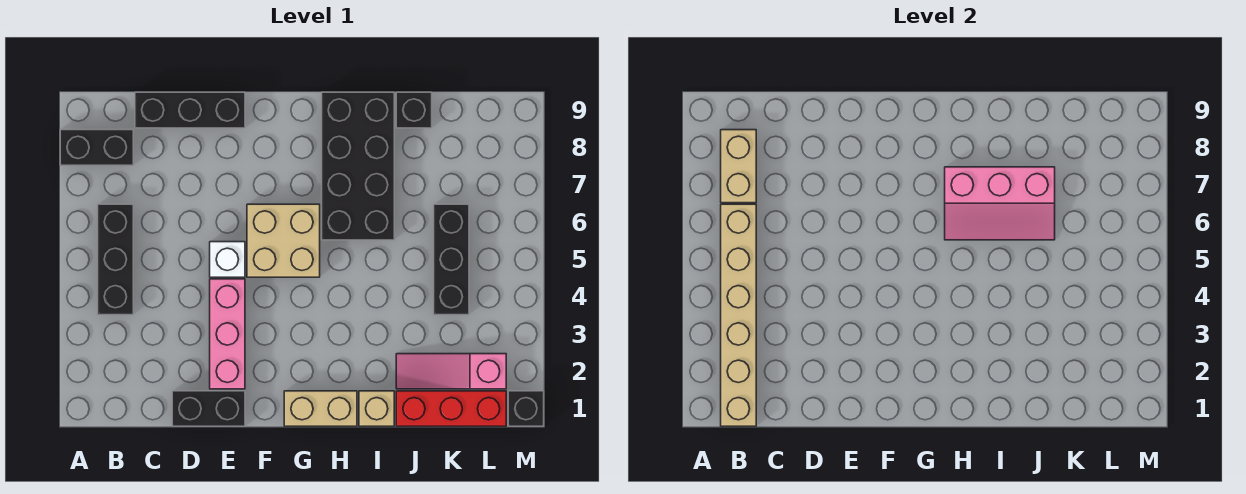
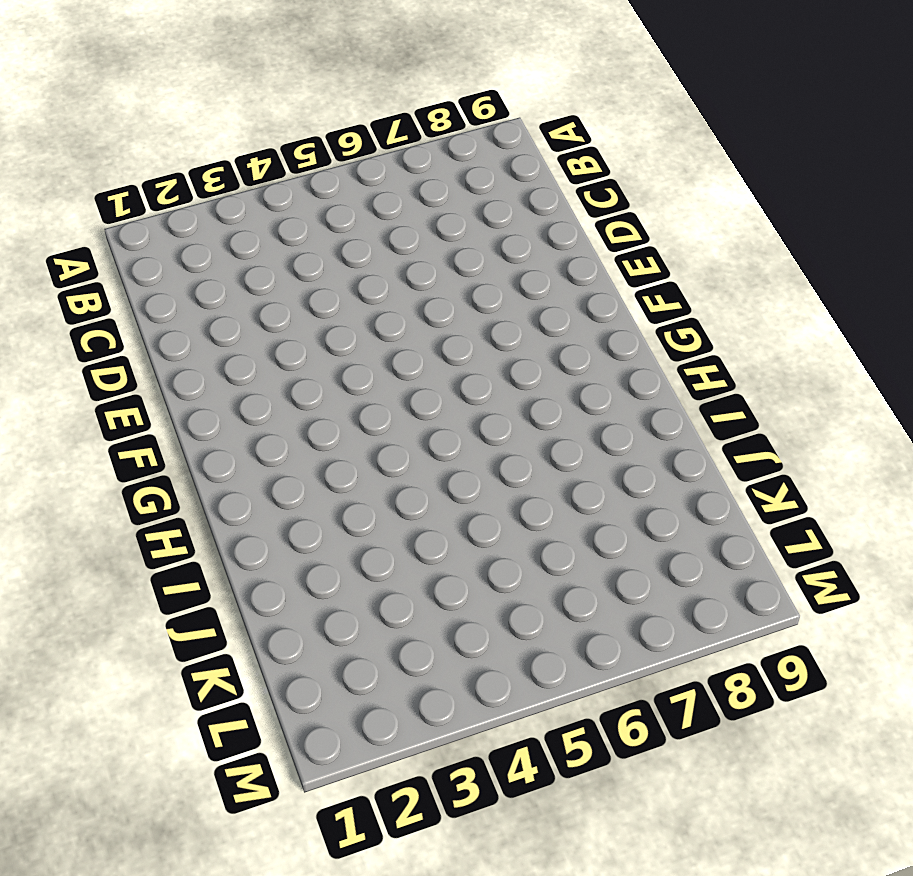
none -> black brick A8:B8 level 1
none -> black brick B4:B6 level 1
none -> black brick C9:E9 level 1

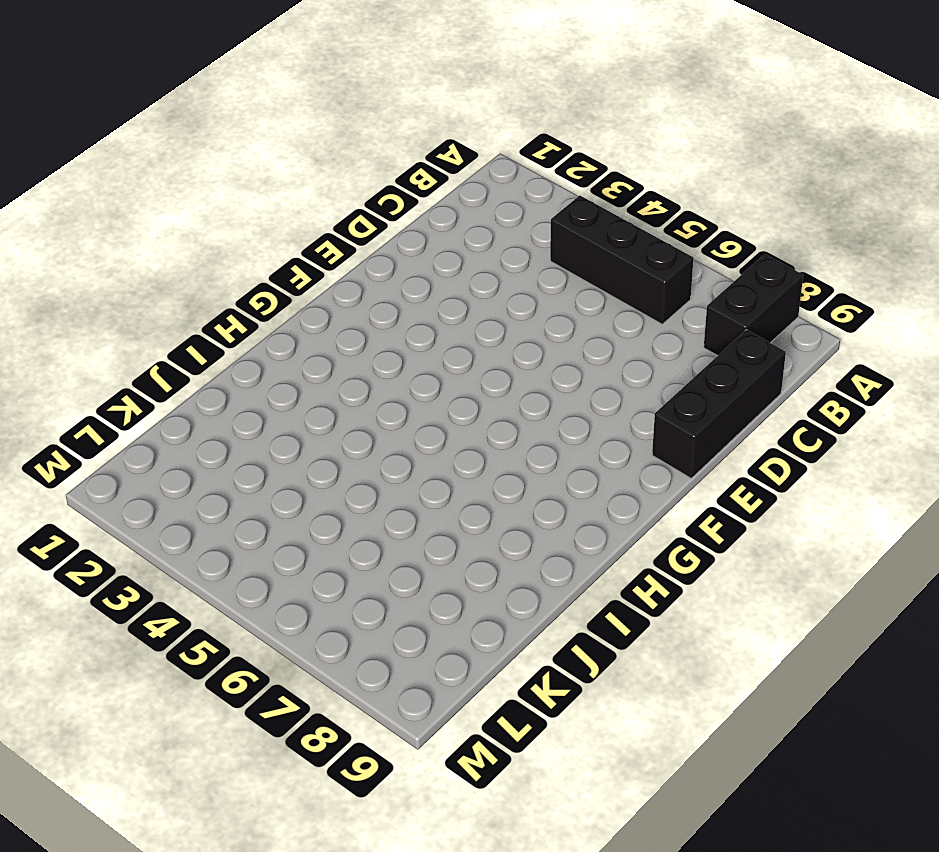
none -> black brick D1:E1 level 1
none -> pink brick E2:E4 level 1
none -> white brick E5 level 1

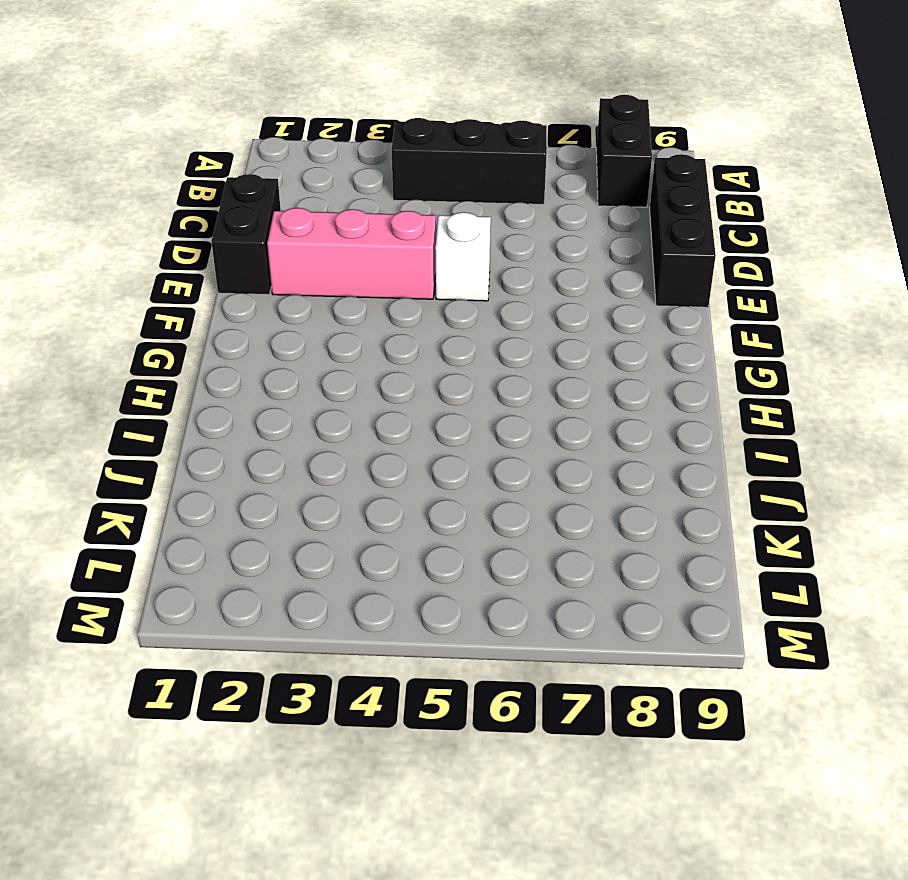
none -> tan brick F5:G6 level 1
none -> tan brick G1:H1 level 1
none -> black brick H6:I9 level 1

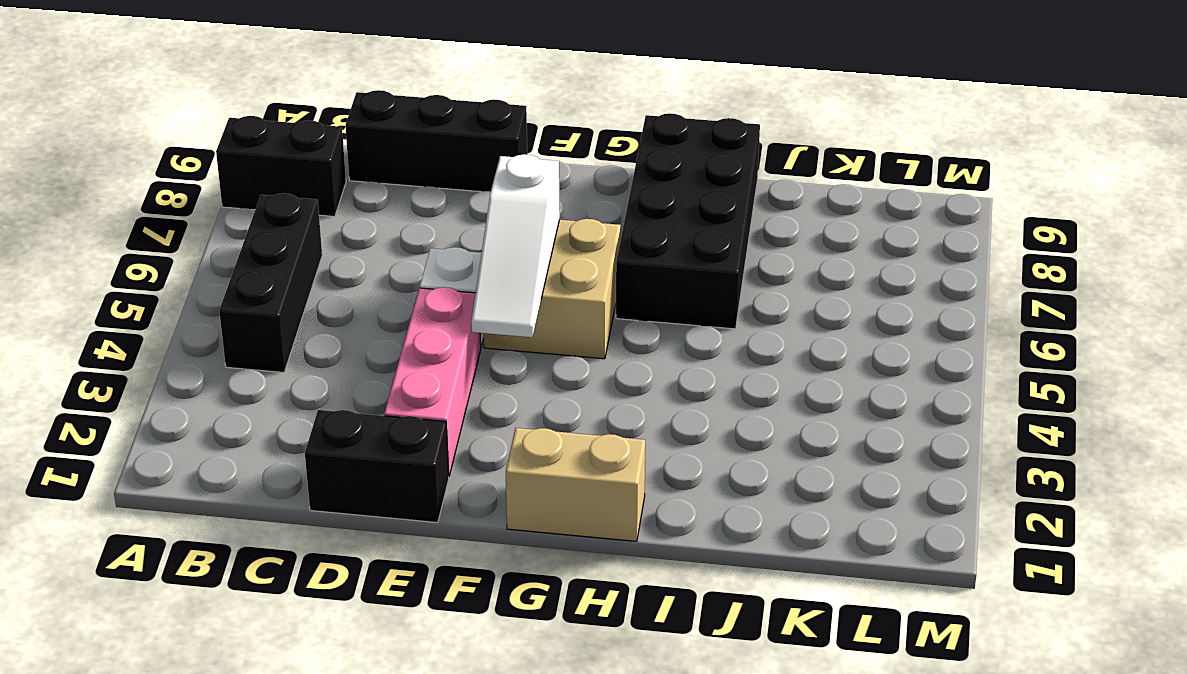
white slope F4:F6 level 2 top 6 -> none
none -> tan brick I1 level 1
none -> red brick J1:L1 level 1
none -> pink slope J2:L2 level 1 top L

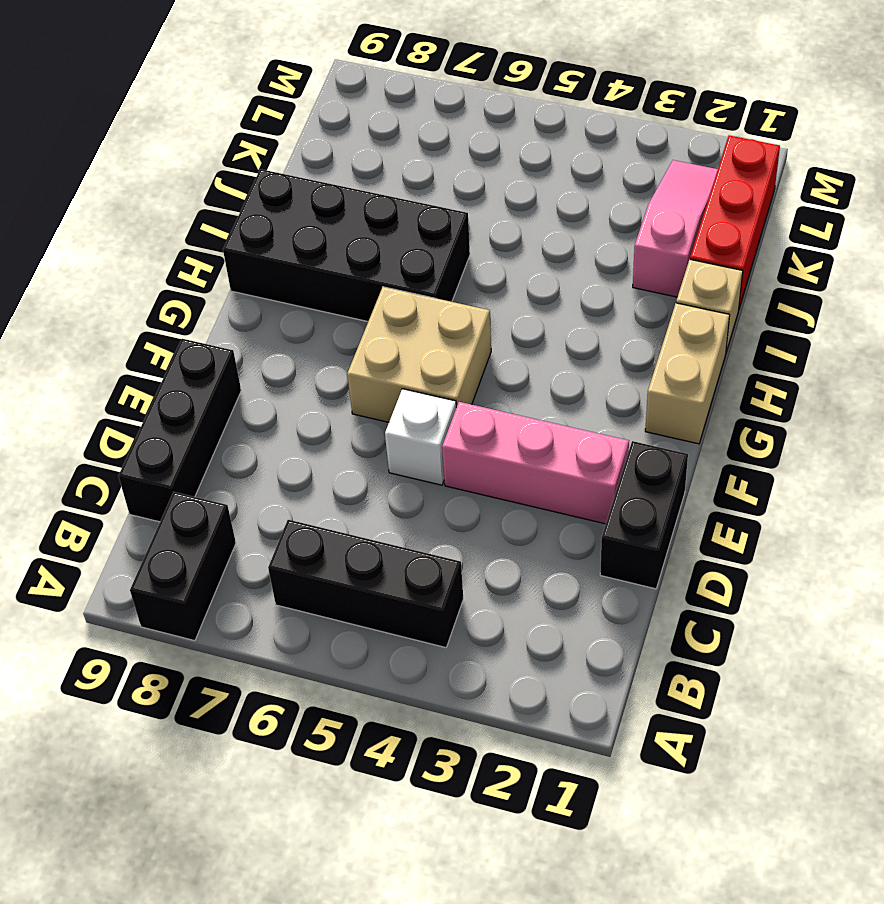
pink slope J2:L2 level 1 top J -> pink slope J2:L2 level 1 top L
none -> black brick J9 level 1
none -> black brick K4:K6 level 1
none -> black brick M1 level 1

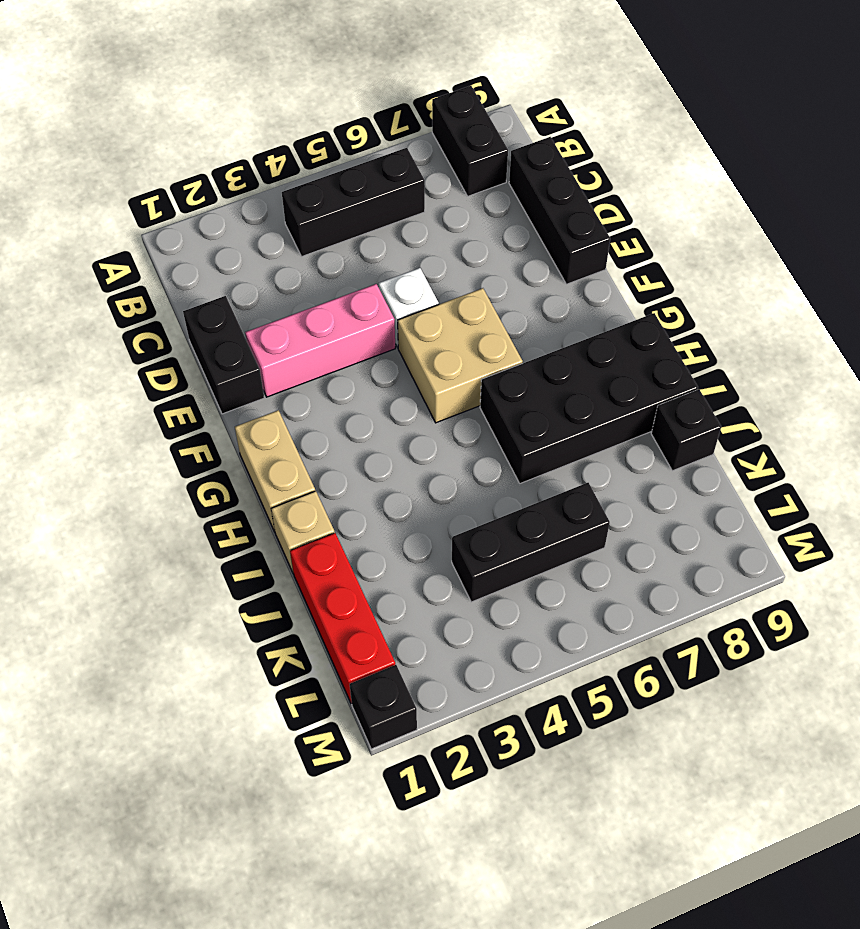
none -> pink slope J2:L2 level 1 top L
none -> tan brick B1:B6 level 2
none -> tan brick B7:B8 level 2

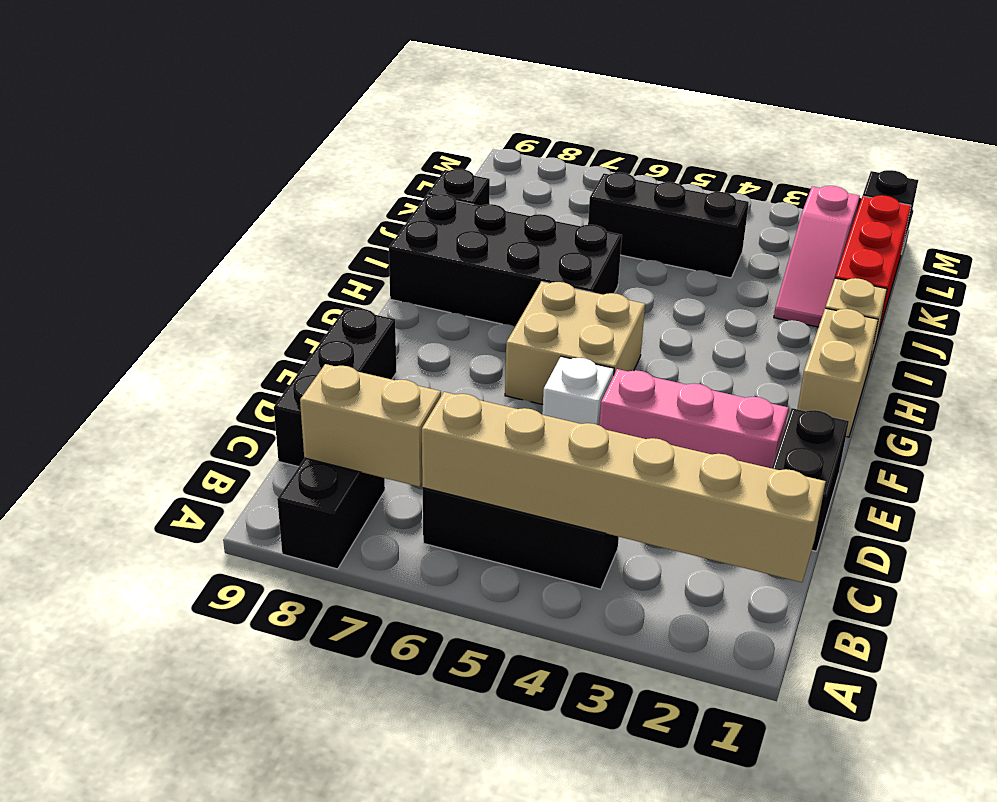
none -> pink slope H6:J7 level 2 top 7

